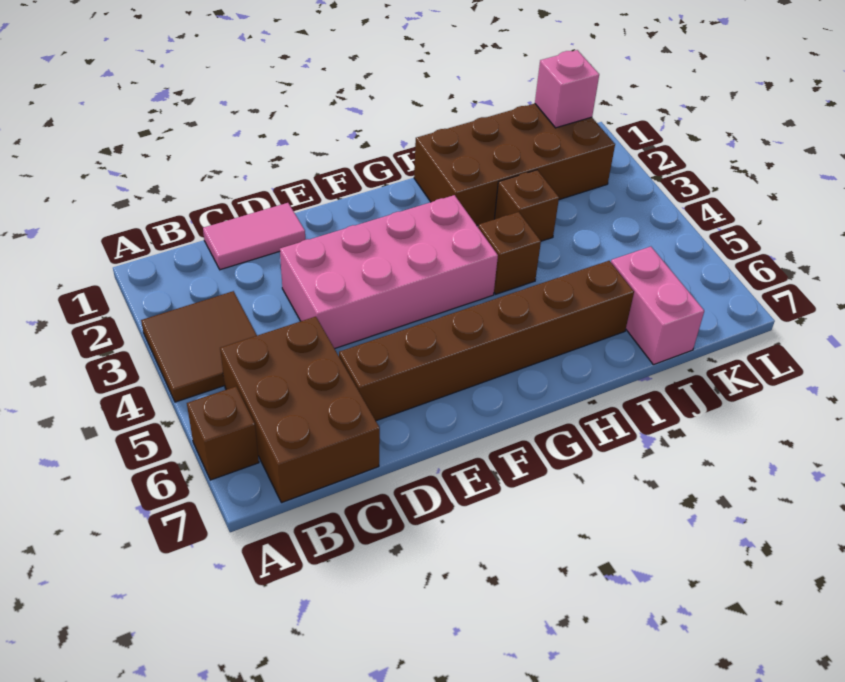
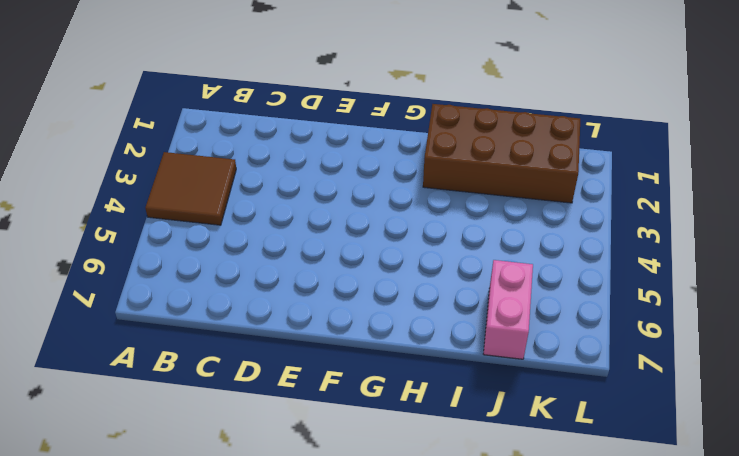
none -> brown brick A6 level 1
none -> brown brick B5:C7 level 1

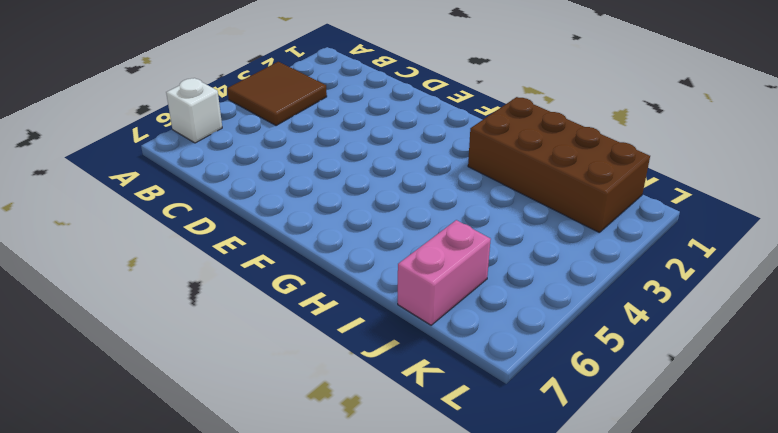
white brick A6 level 1 -> brown brick A6 level 1
none -> brown brick B5:C7 level 1
none -> pink tile C1:D1 level 1

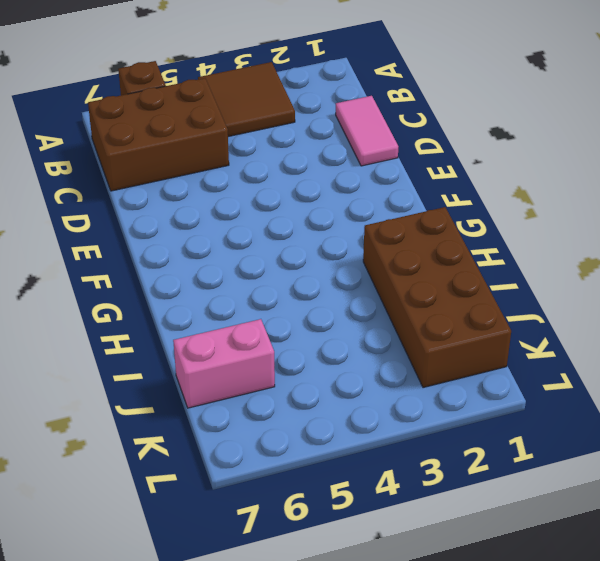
none -> pink brick D3:G4 level 1
none -> brown brick D6:I6 level 1

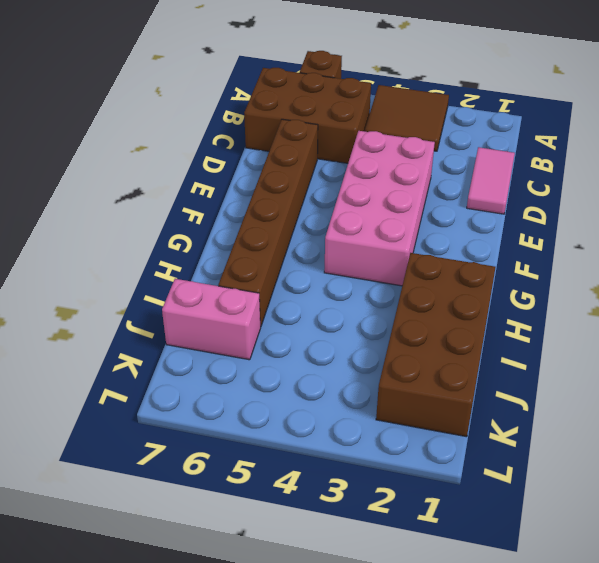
none -> brown brick H4 level 1
none -> brown brick I3 level 1

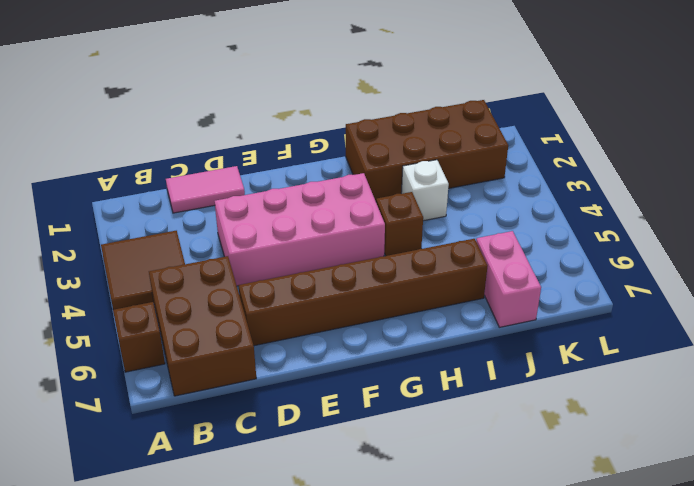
white brick I3 level 1 -> brown brick I3 level 1
none -> pink brick K1 level 2

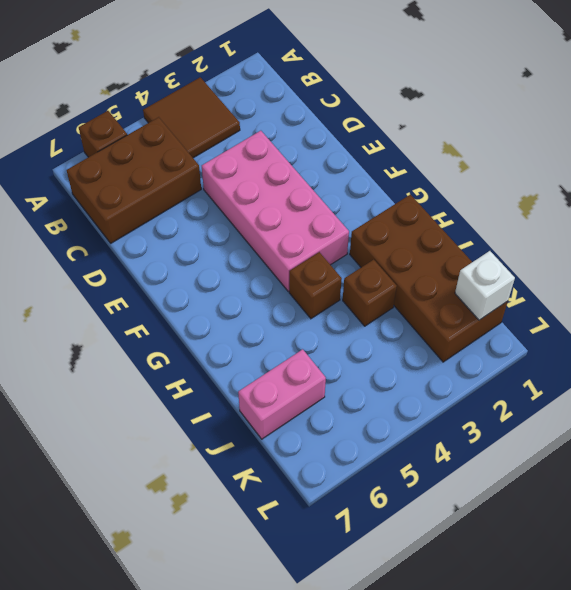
white brick K1 level 2 -> pink brick K1 level 2
none -> pink tile C1:D1 level 1
none -> brown brick D6:I6 level 1

